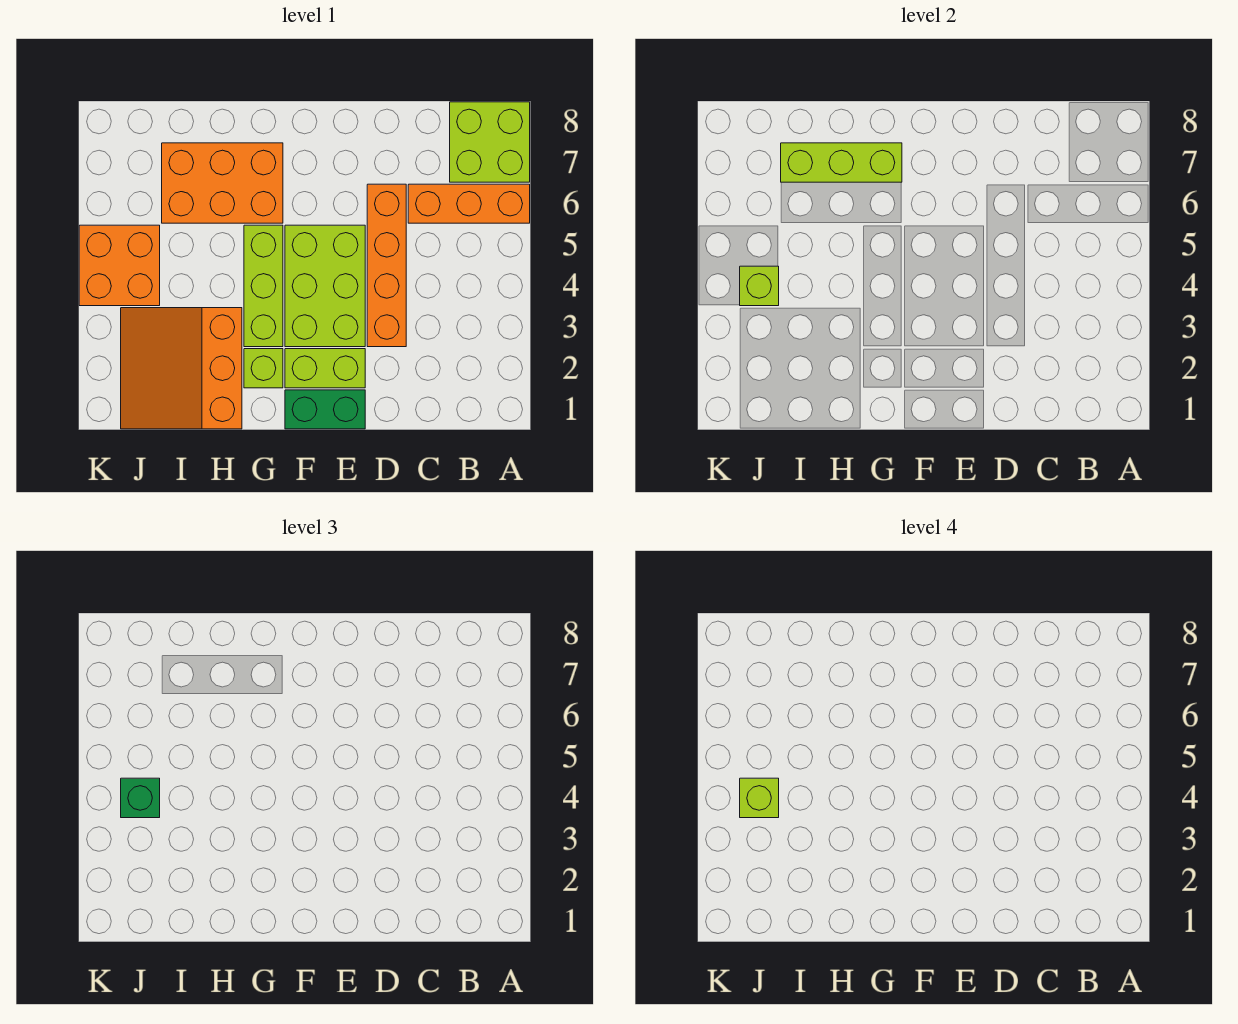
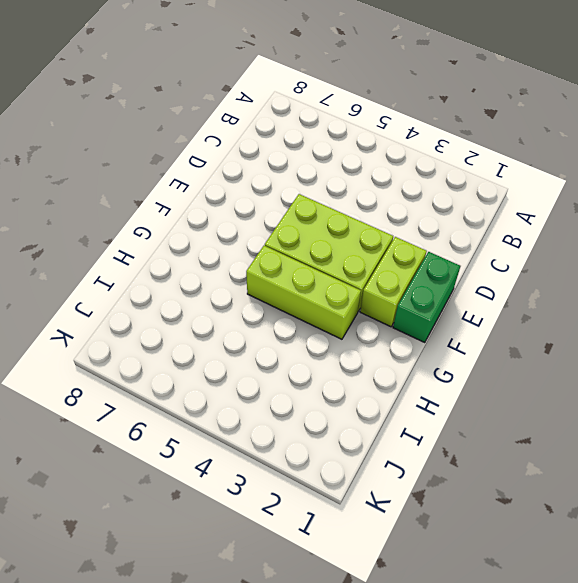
none -> orange brick A6:C6 level 1
none -> lime brick A7:B8 level 1
none -> orange brick D3:D6 level 1

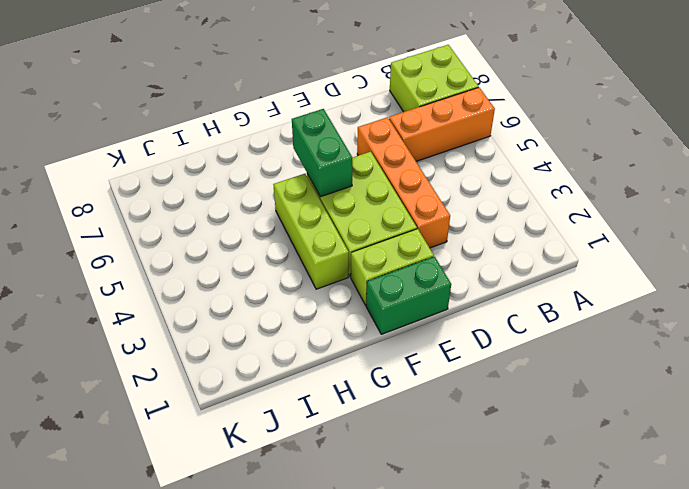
green brick F5:F6 level 2 -> none
none -> lime brick G2 level 1
none -> orange brick G6:I7 level 1
none -> orange slope H1:J3 level 1 top H

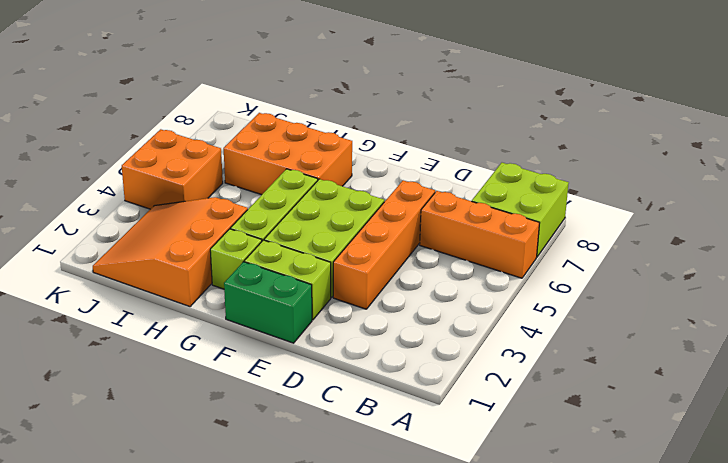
none -> lime brick G7:I7 level 2
none -> lime brick J4 level 2
none -> green brick J4 level 3

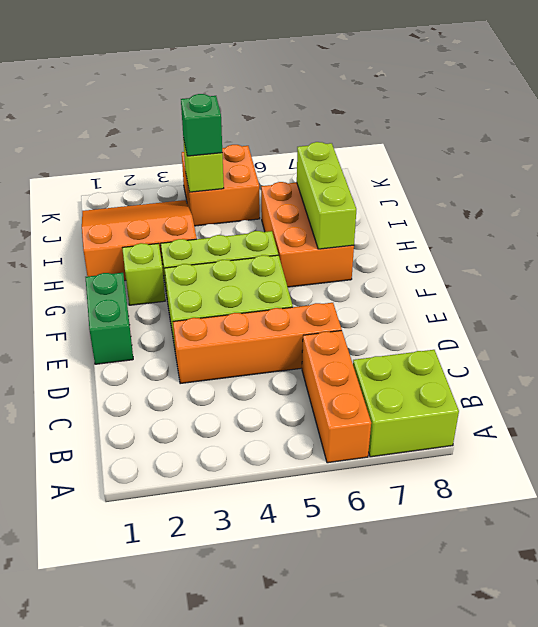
none -> lime brick E2:F2 level 1
none -> lime brick J4 level 4

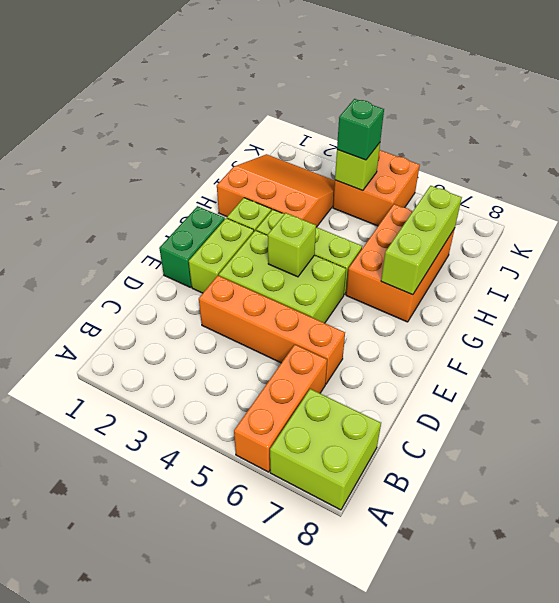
lime brick F4 level 2 -> lime brick J4 level 4

